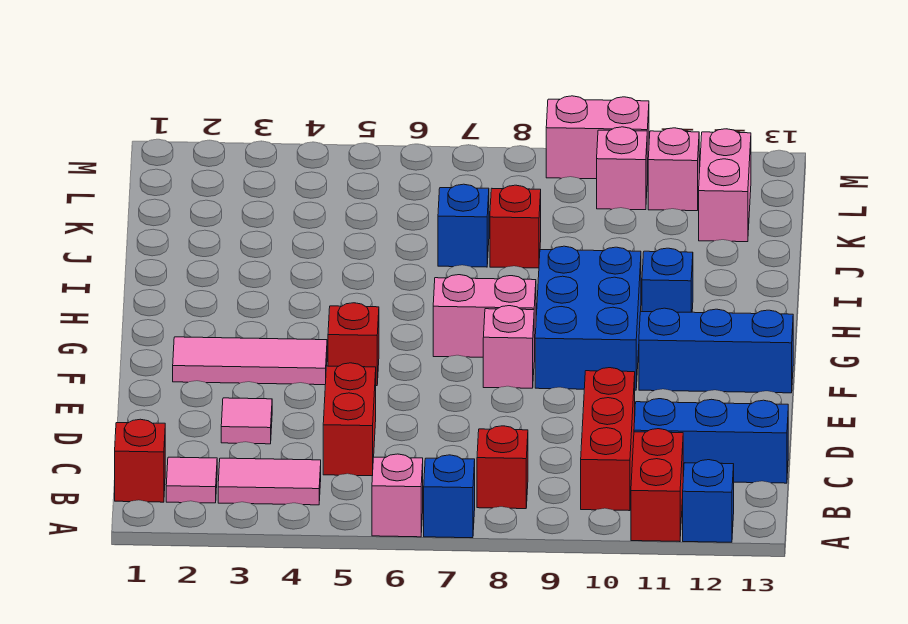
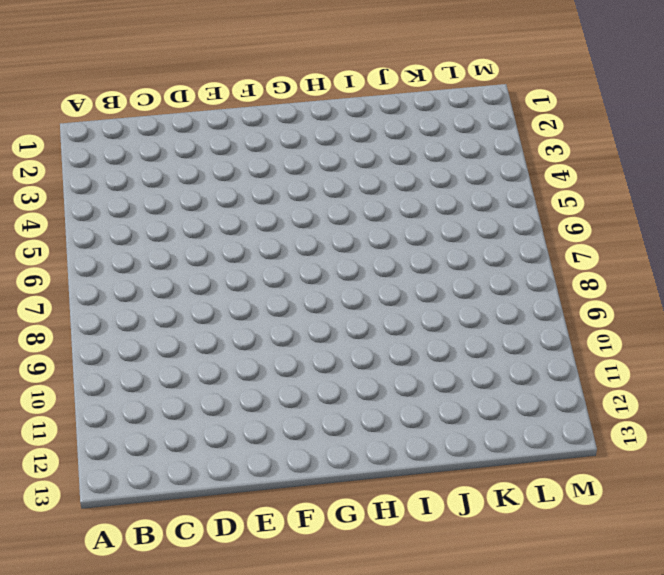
none -> pink brick A6 level 1
none -> blue brick A7 level 1
none -> red brick A11:B11 level 1

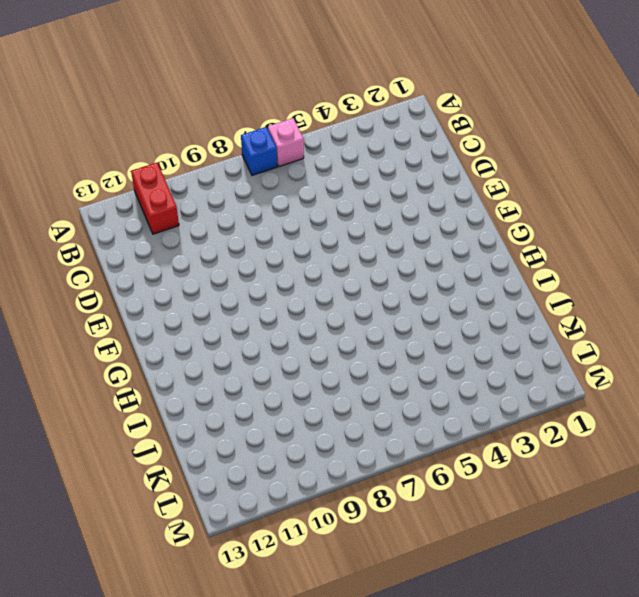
none -> blue brick A12 level 1
none -> red brick B1 level 1
none -> pink tile B2 level 1

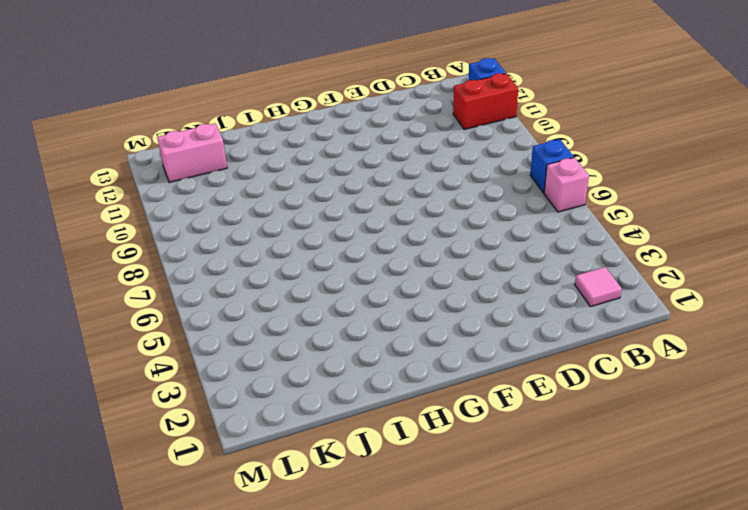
none -> red brick B1 level 1
none -> pink tile B3:B4 level 1
none -> red brick B8 level 1

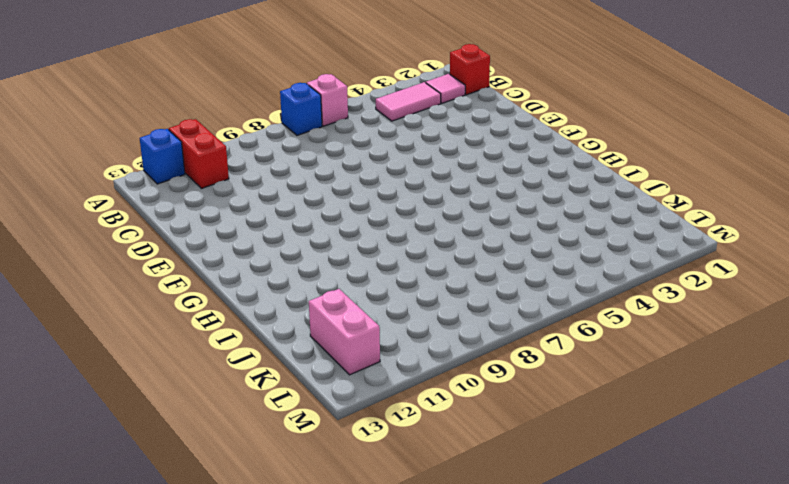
none -> red brick B8 level 1
none -> red brick B10:D10 level 1
none -> red brick C5:D5 level 1

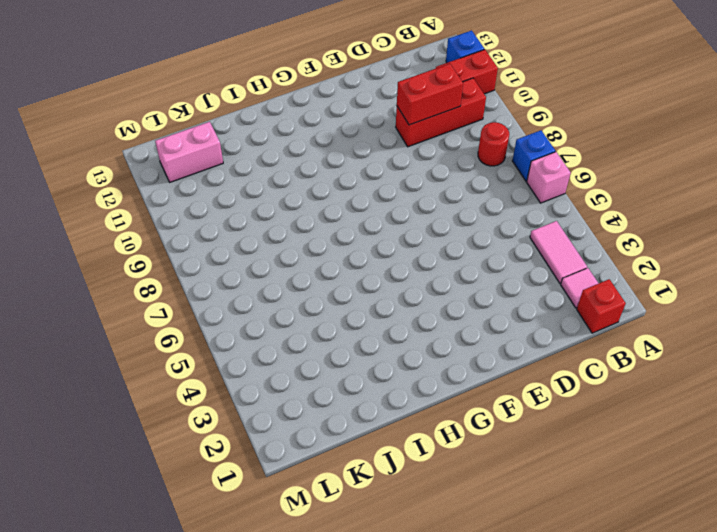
red round brick B8 level 1 -> red brick B8 level 1
red brick C10:D10 level 2 -> red brick C5:D5 level 1
none -> blue brick C11:C13 level 1
none -> pink tile D3 level 1
none -> pink tile F2:F4 level 1

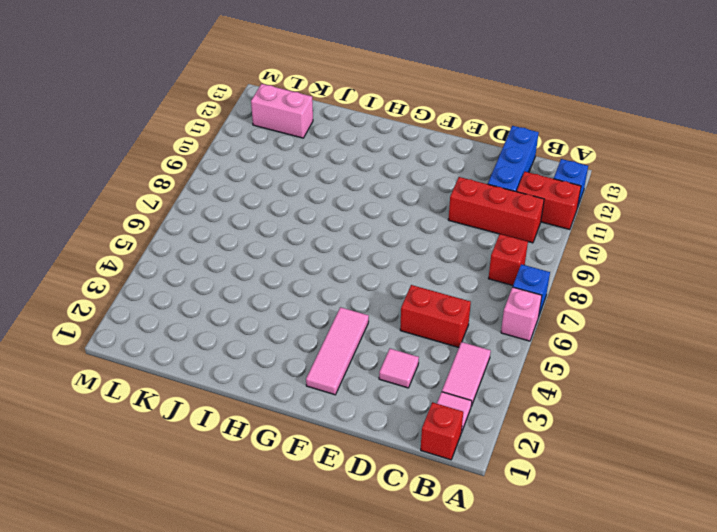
none -> red brick F5 level 1
none -> pink brick F8 level 1
none -> blue brick F9:H10 level 1

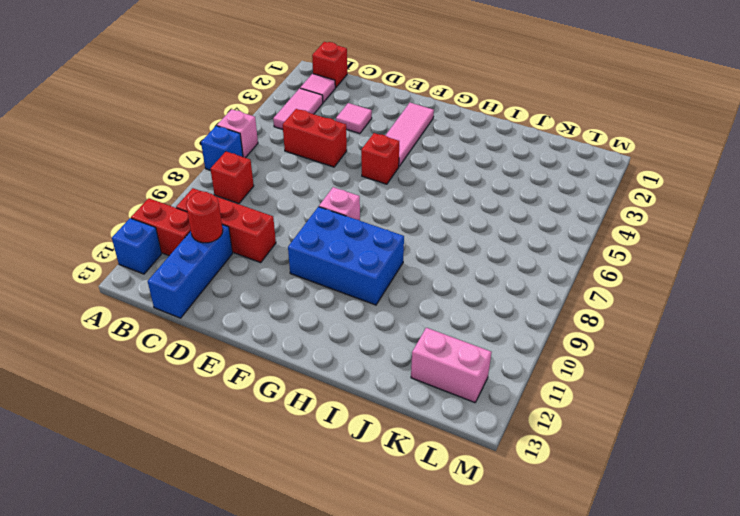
red round brick C11 level 2 -> none
none -> blue brick F11:F13 level 1
none -> pink brick G7:G8 level 1
none -> blue brick H11 level 1

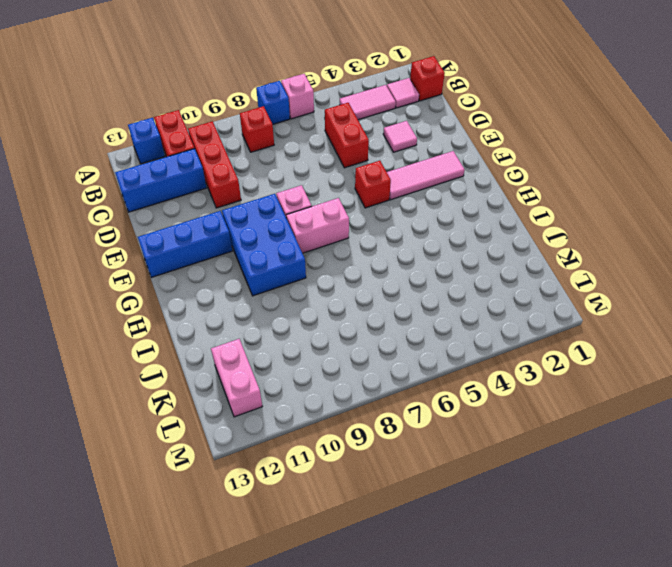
none -> blue brick H11 level 1
none -> blue brick J7 level 1
none -> red brick J8 level 1

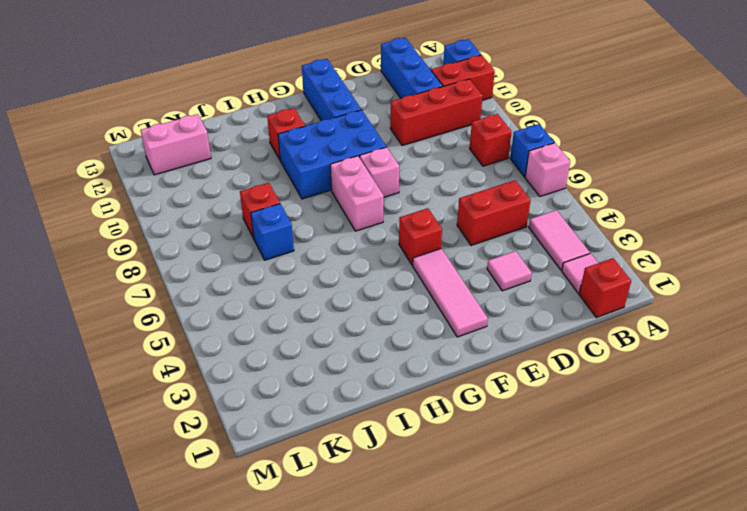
red brick H11 level 1 -> blue brick H11 level 1
none -> pink brick L10 level 1
none -> pink brick L11 level 1
none -> pink brick M9:M10 level 1

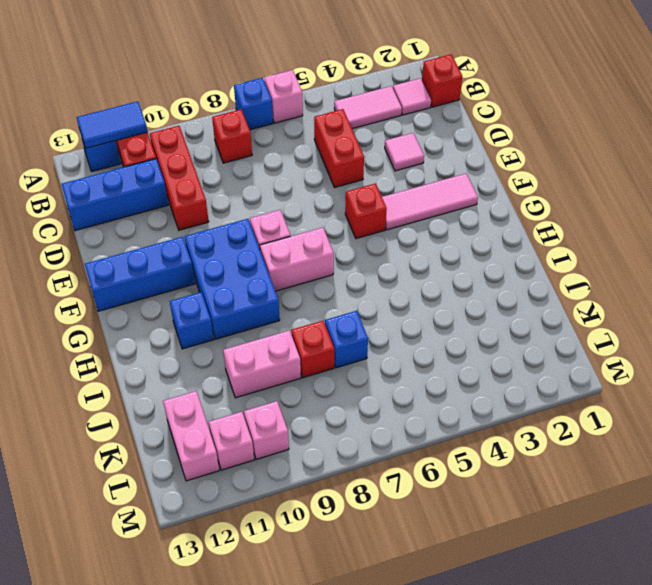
blue tile A11:A12 level 2 -> none
pink brick J9:J10 level 1 -> pink brick M9:M10 level 1

